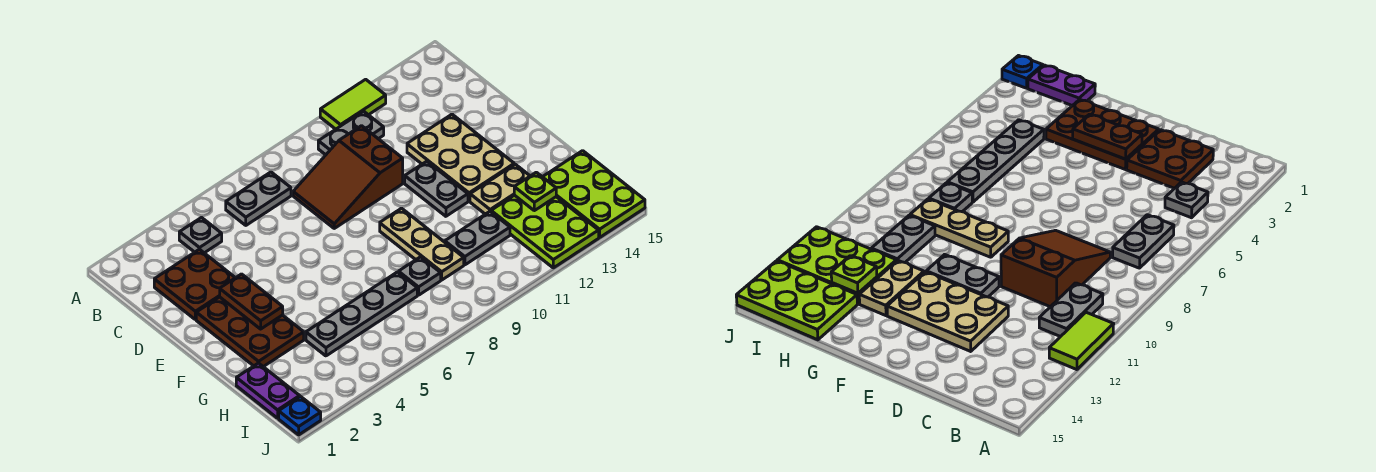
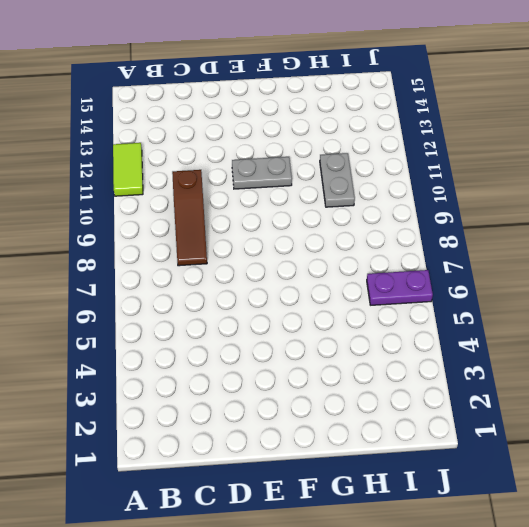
brown slope C8:C10 level 1 top 10 -> brown slope C8:D10 level 1 top 10
purple plate I6:J6 level 1 -> purple plate H1:I1 level 1
none -> grey plate B4 level 1
none -> grey plate B6:B7 level 1
none -> grey plate B10:B11 level 1

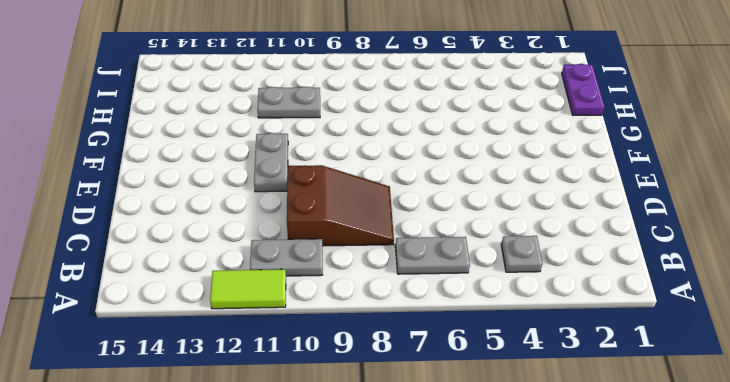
none -> brown plate C2:D3 level 1
none -> tan plate D12:F13 level 1
none -> brown plate E2:G3 level 1

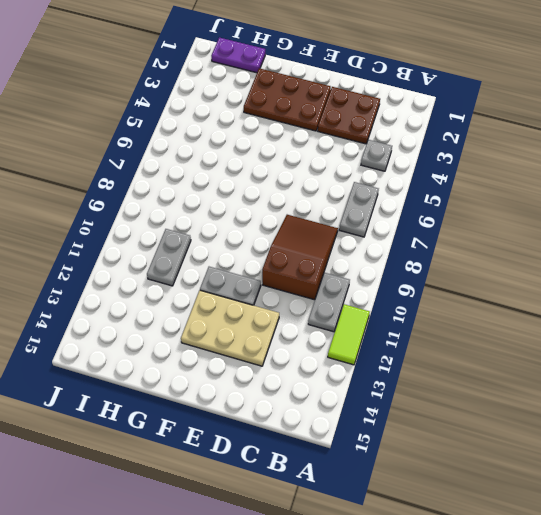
none -> tan plate F9:H9 level 1
none -> tan plate G12:G13 level 1
none -> grey plate H4:H7 level 1

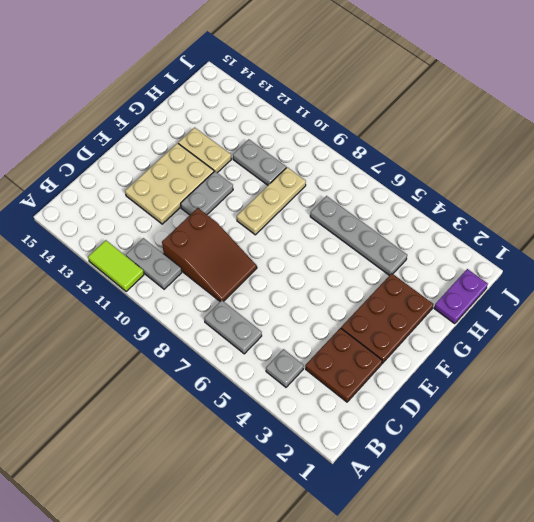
none -> grey plate H8 level 1
none -> lime plate H12:J13 level 1
none -> lime plate H14:J15 level 1

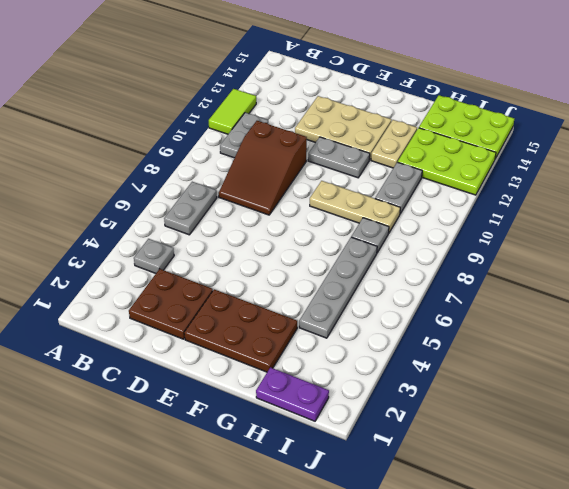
none -> blue plate J1 level 1
none -> brown plate E3:F3 level 2
none -> lime plate H13 level 2

